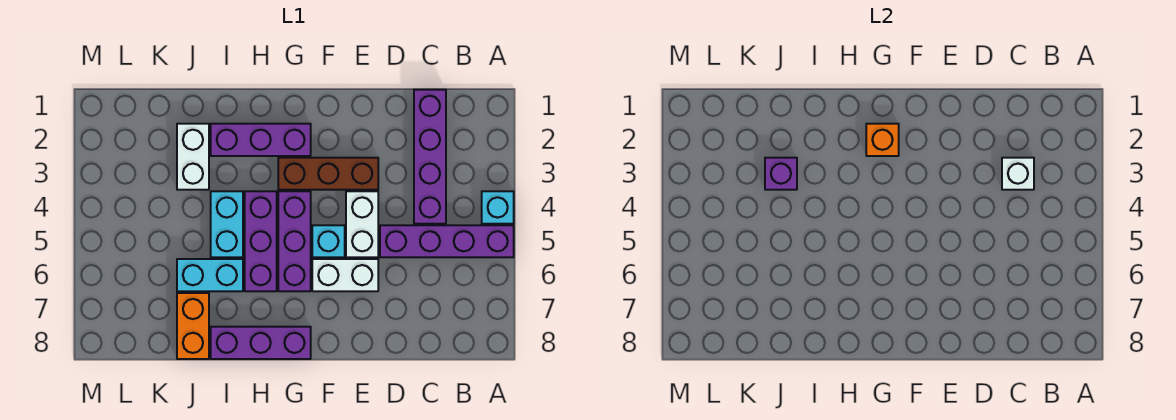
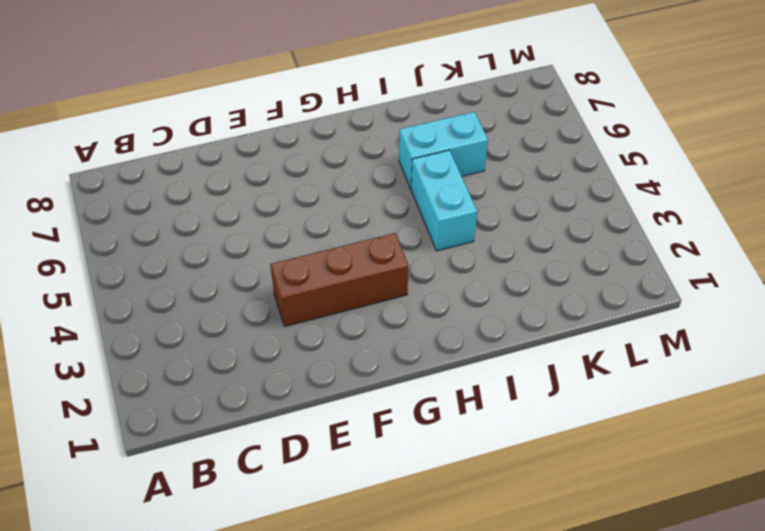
none -> cyan brick A4 level 1
none -> purple brick A5:D5 level 1
none -> purple brick C1:C4 level 1

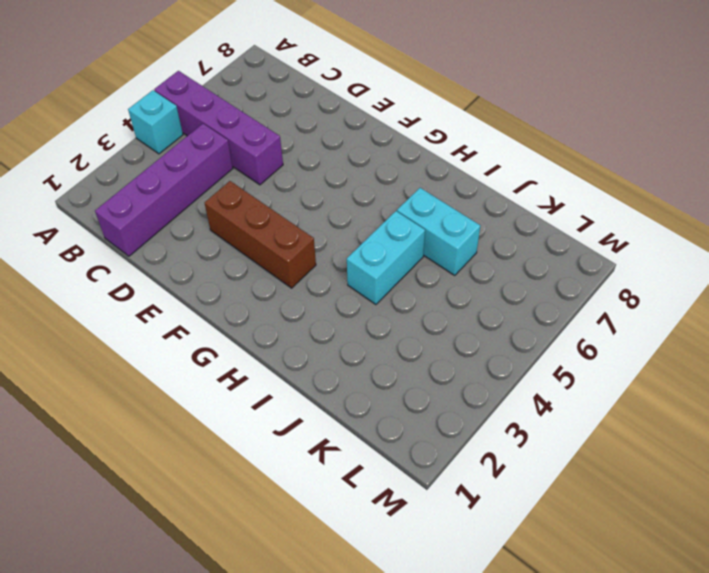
none -> white brick E4:E5 level 1
none -> white brick E6:F6 level 1
none -> cyan brick F5 level 1

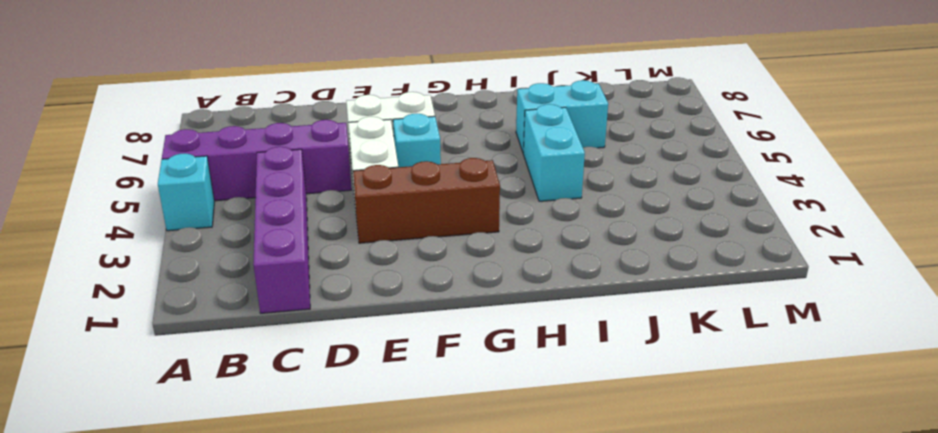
none -> purple brick G2:I2 level 1
none -> purple brick G4:G6 level 1
none -> purple brick G8:I8 level 1

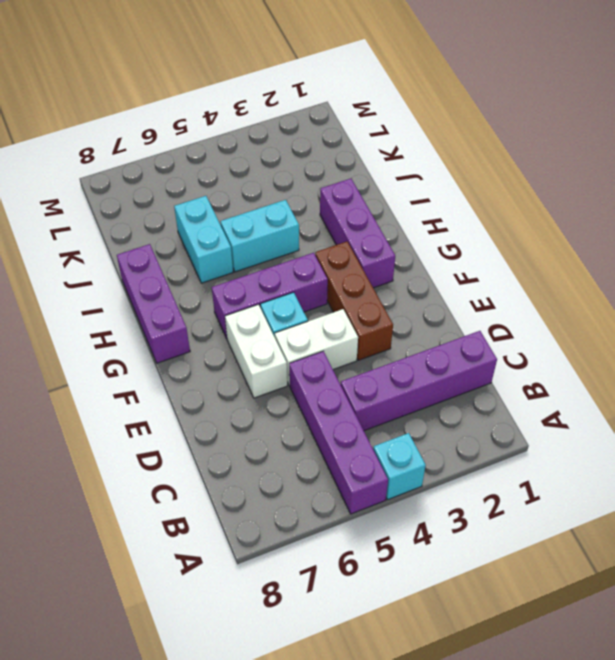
none -> purple brick H4:H6 level 1
none -> white brick J2:J3 level 1
none -> orange brick J7:J8 level 1

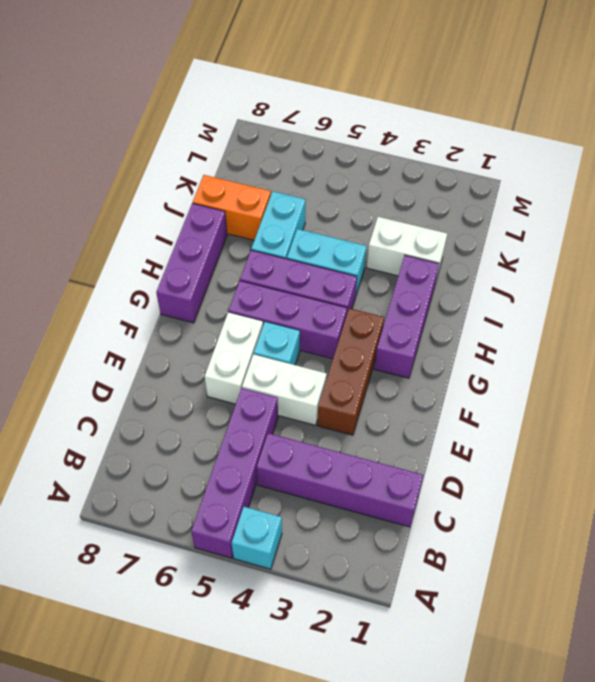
none -> white brick C3 level 2
none -> orange brick G2 level 2
none -> purple brick J3 level 2

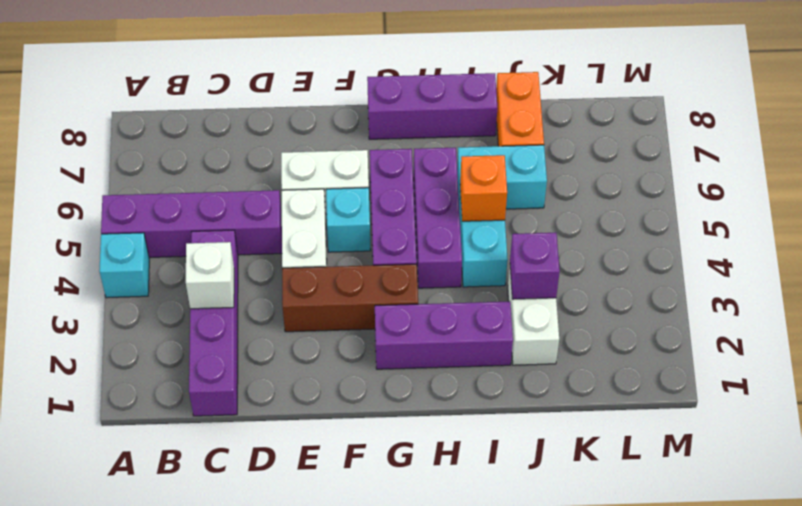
orange brick I5 level 2 -> orange brick G2 level 2

